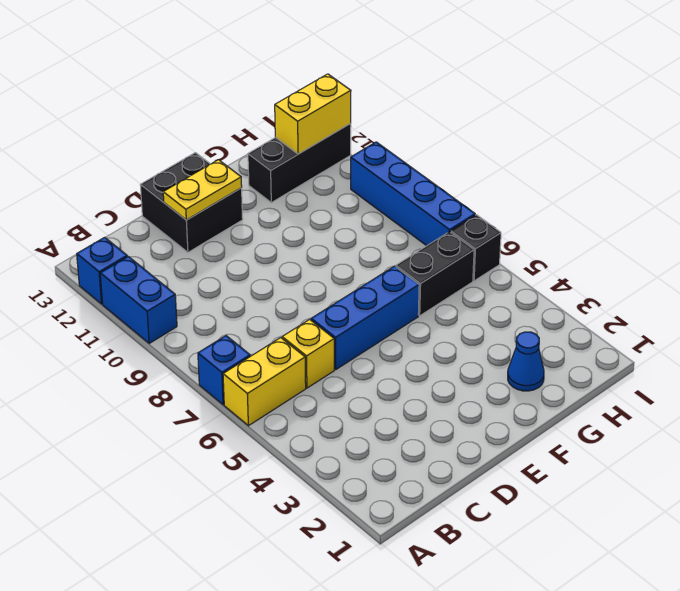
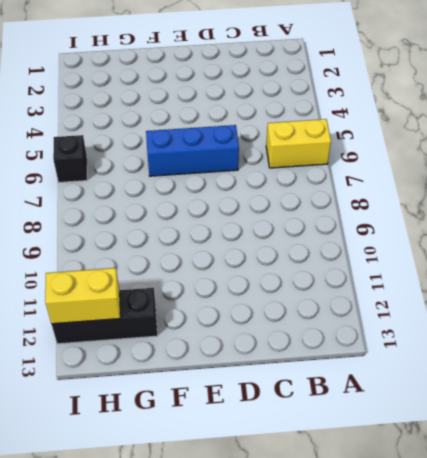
none -> blue brick A7 level 1
none -> blue brick A10:A11 level 1
none -> blue brick A12 level 1

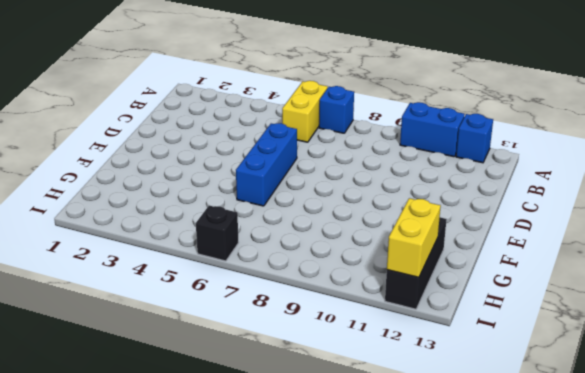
none -> yellow brick C6 level 1
none -> black brick D12:E13 level 1
none -> blue cone G2 level 1

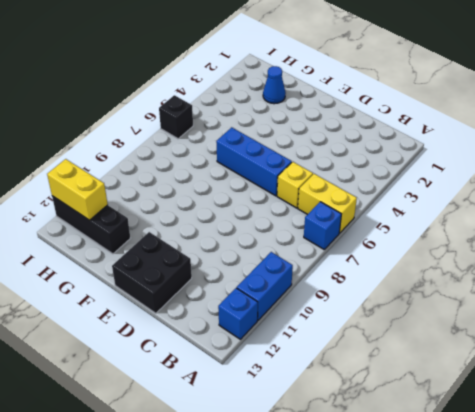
none -> black brick G6:H6 level 1
none -> blue brick I7:I10 level 1
none -> yellow plate D12:E12 level 2

